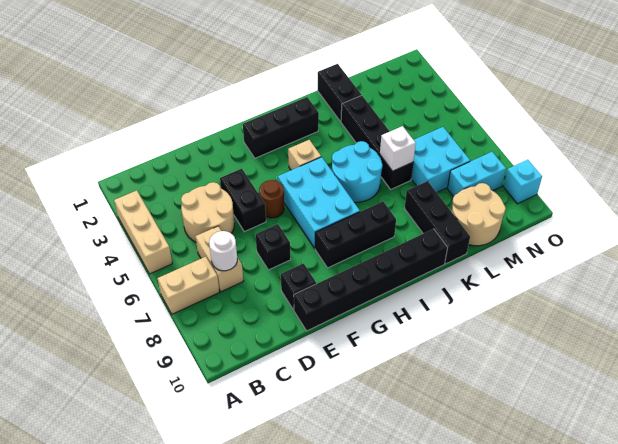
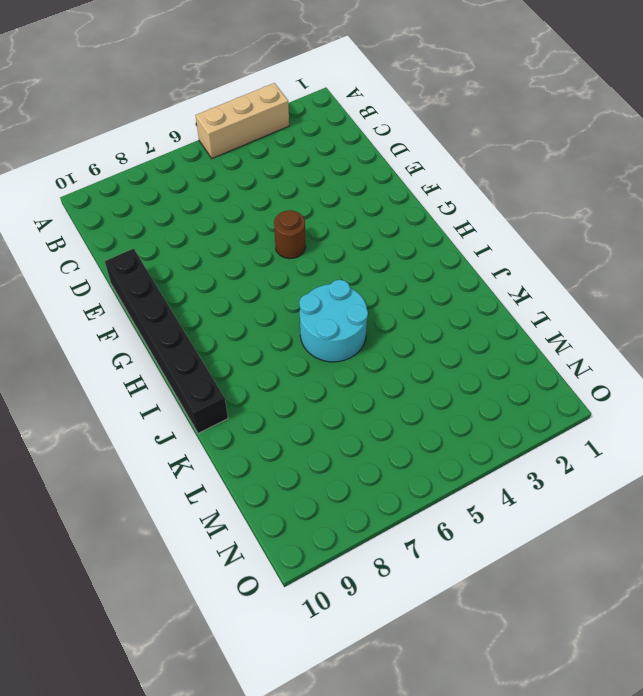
none -> tan brick A7:B7 level 1
none -> tan round brick C4:D5 level 1
none -> tan brick C6:C7 level 1

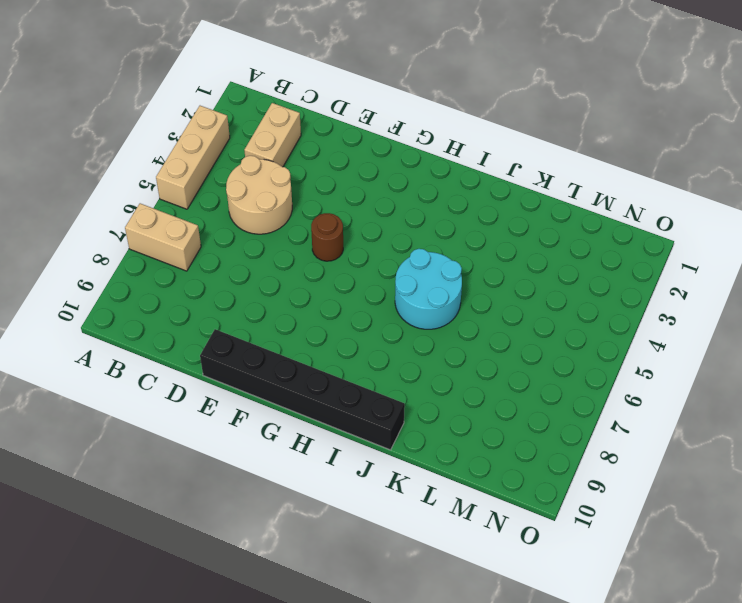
tan brick C2:C3 level 1 -> tan brick C6:C7 level 1
none -> black brick E4:E5 level 1
none -> black brick E7 level 1
none -> black brick E9 level 1

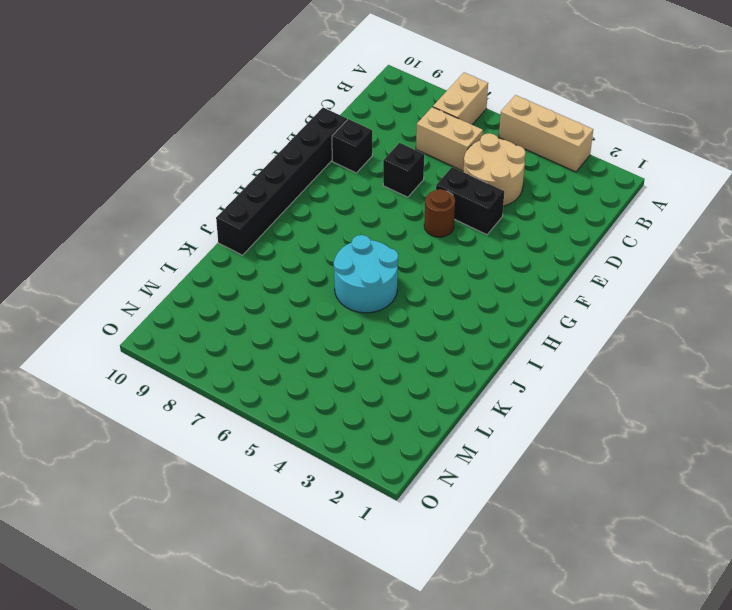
none -> black brick G2:I2 level 1
none -> cyan brick G5:H7 level 1
none -> black brick G8:I8 level 1

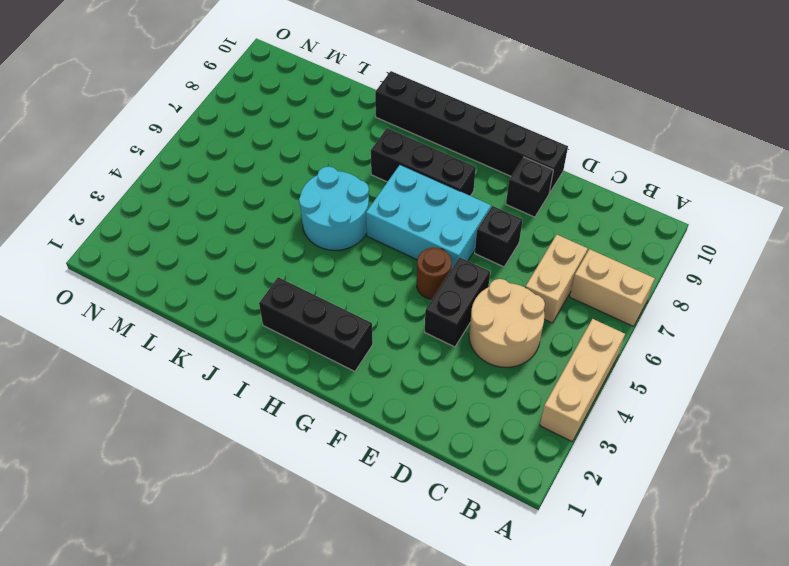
cyan brick F6:H7 level 1 -> cyan brick G5:H7 level 1
none -> tan brick H4 level 1
none -> black brick K1:K2 level 1
none -> black brick K3:K6 level 1

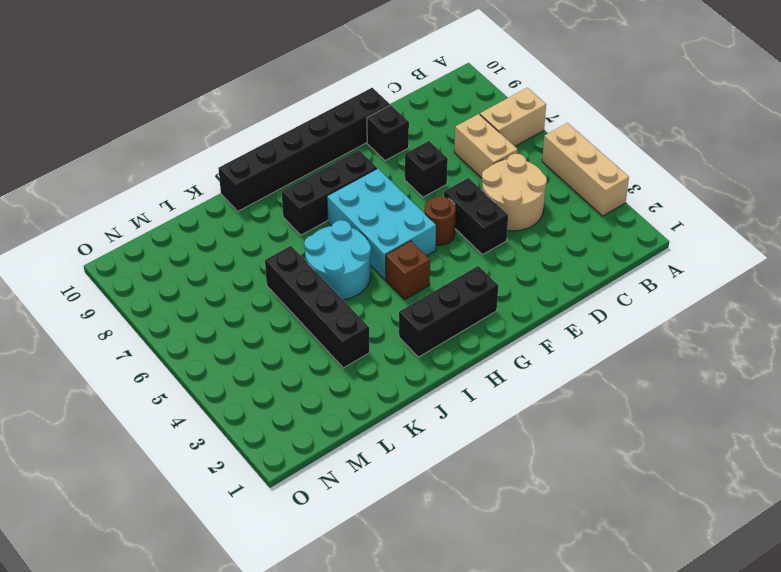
brown brick H4 level 1 -> tan brick H4 level 1
none -> black brick K1:K2 level 1
none -> black brick K8:K10 level 1
none -> cyan brick L6:M7 level 1

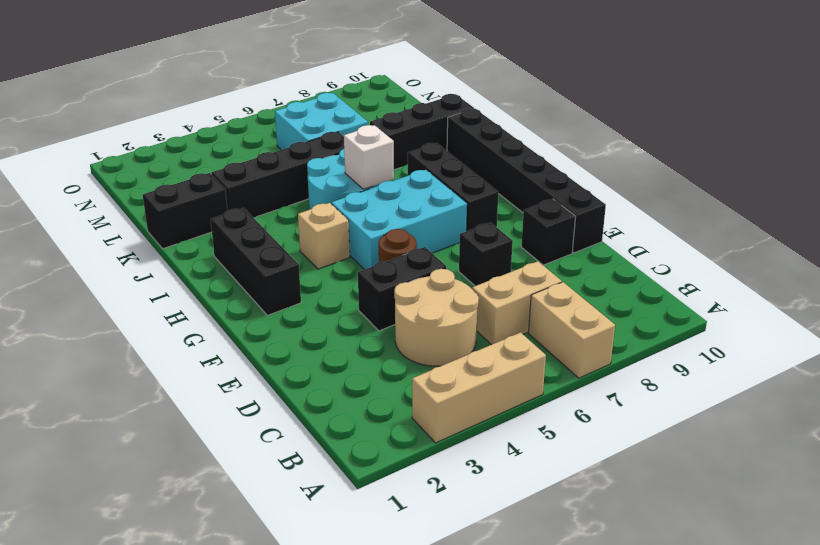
white brick I6 level 2 -> white brick K6 level 2
none -> tan round brick L9:M10 level 1
none -> cyan brick M8:N8 level 1
none -> cyan brick O9 level 1

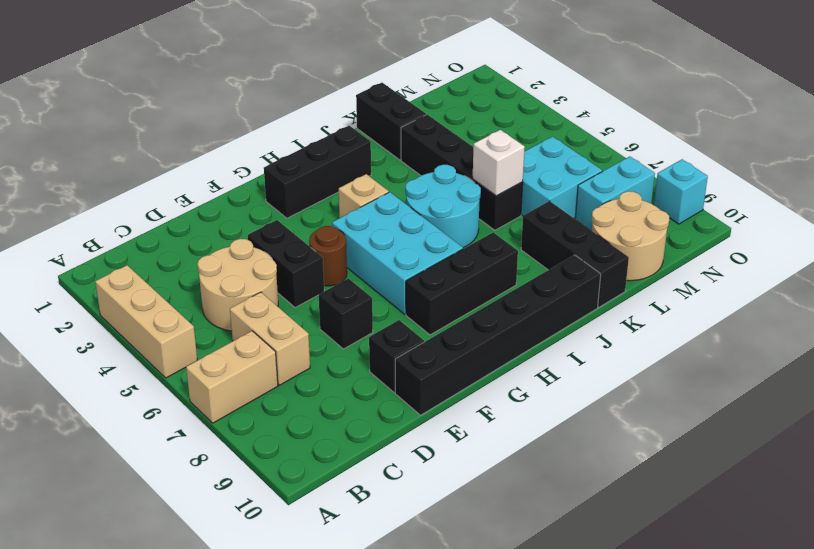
none -> white round brick C7 level 2

